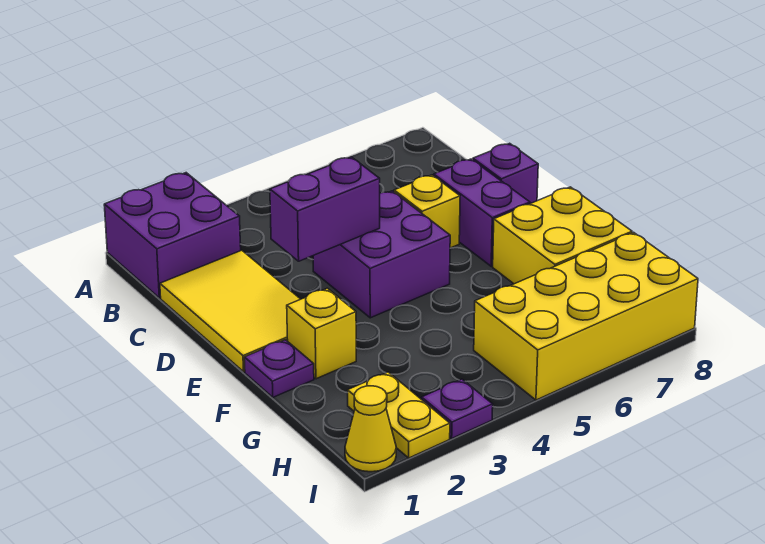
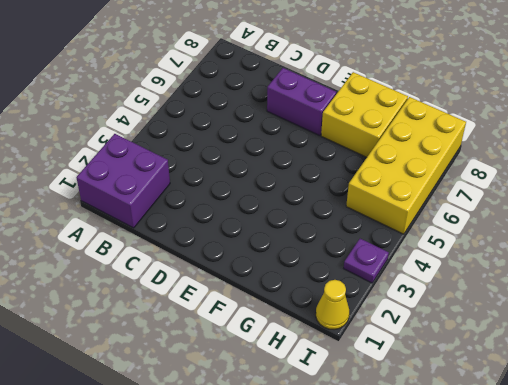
none -> yellow tile C1:E2 level 1
none -> purple brick D4:E5 level 1
none -> yellow brick D6 level 1

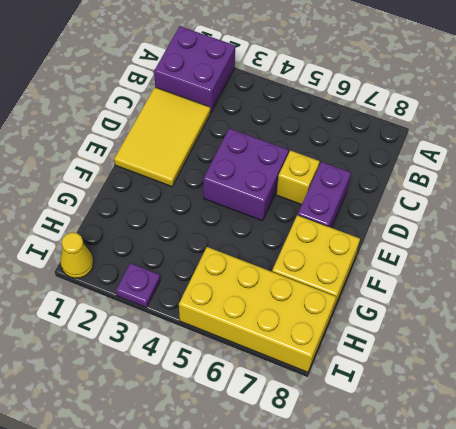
none -> purple brick D8 level 1
none -> purple plate F1 level 1
none -> yellow brick F2 level 1

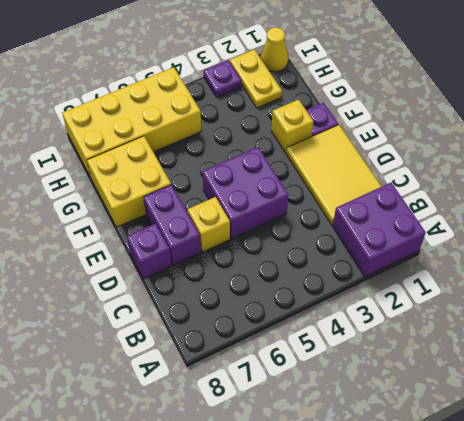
none -> purple brick D3:D4 level 2

